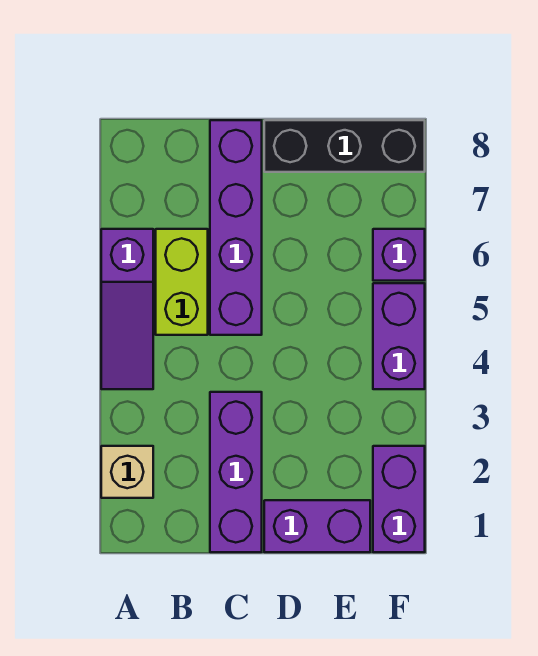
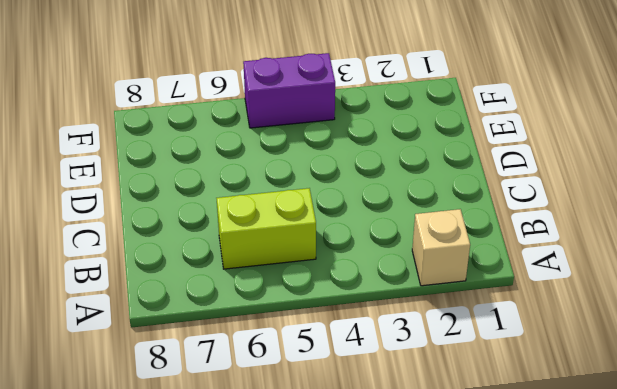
none -> purple slope A4:A6 level 1 top 6
none -> purple brick C1:C3 level 1

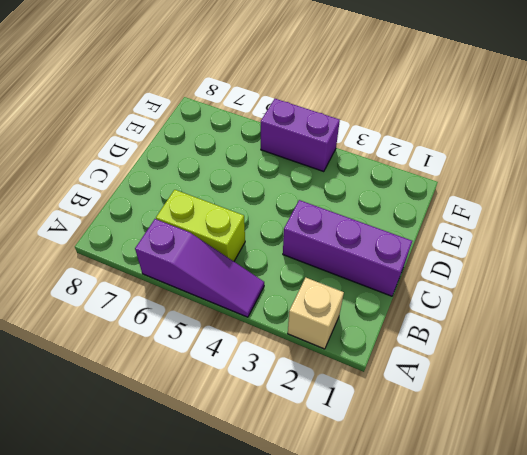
none -> purple brick C5:C8 level 1
none -> purple brick D1:E1 level 1

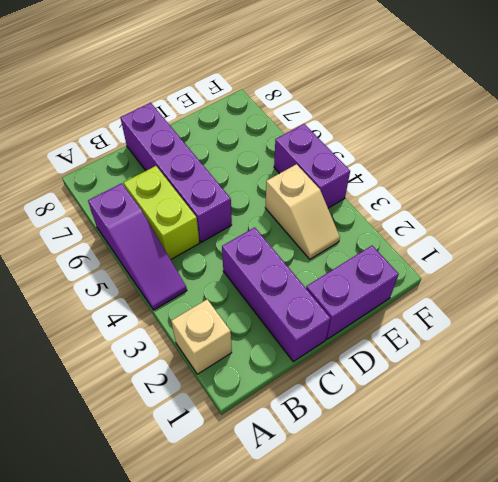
tan slope E3:E4 level 1 top 4 -> none
none -> black brick D8:F8 level 1
none -> purple brick F1:F2 level 1

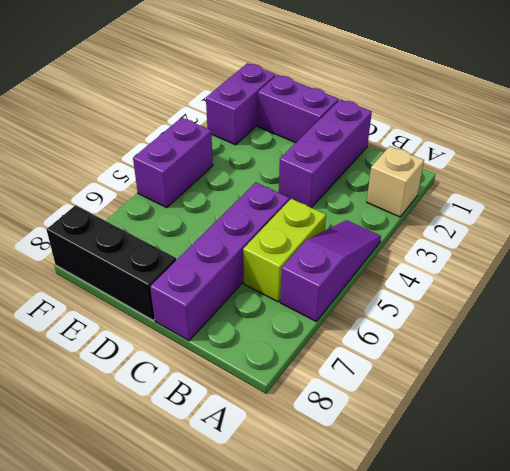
none -> purple brick F6 level 1

